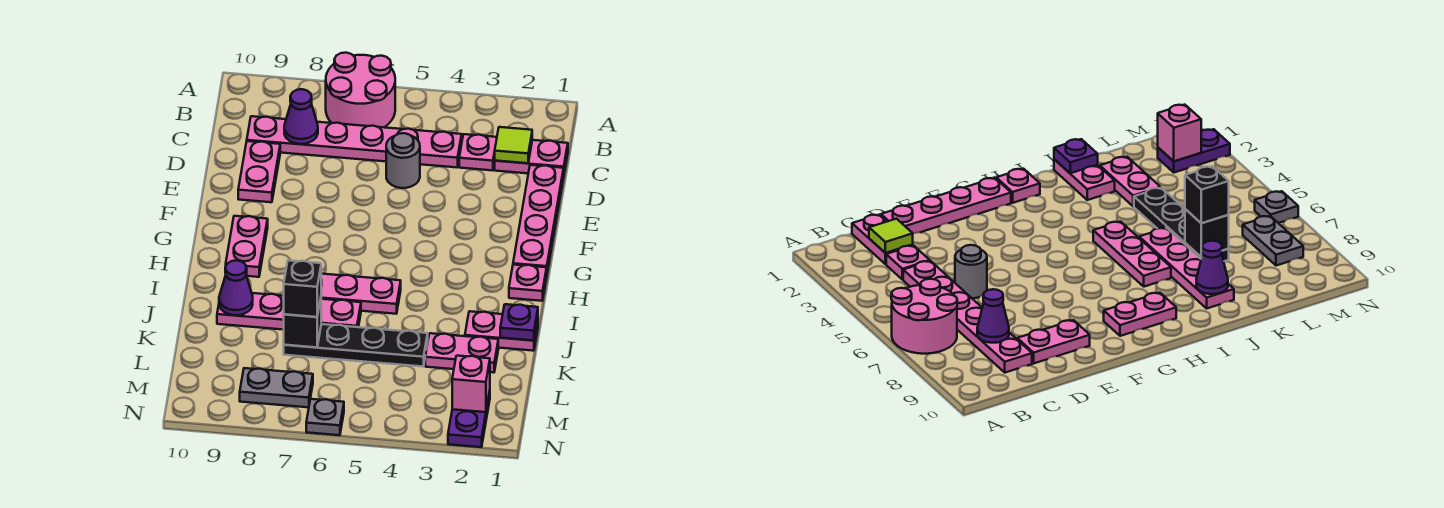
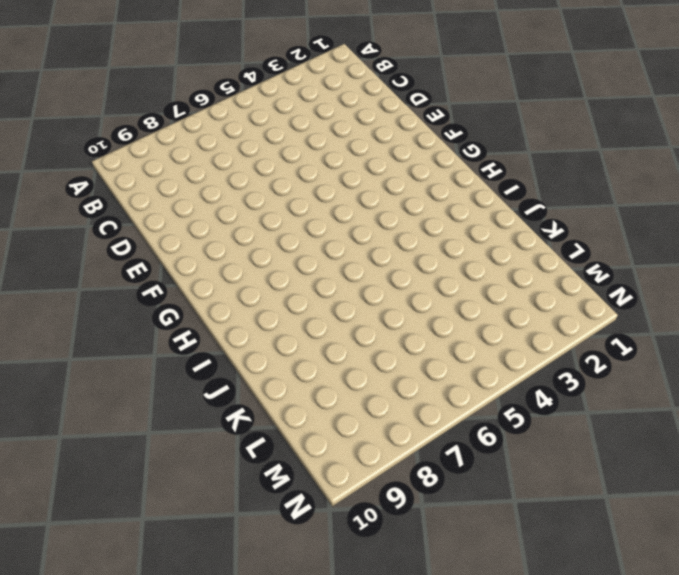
none -> pink round brick A6:B7 level 1
none -> pink plate C1:C2 level 1
none -> pink plate C3 level 1

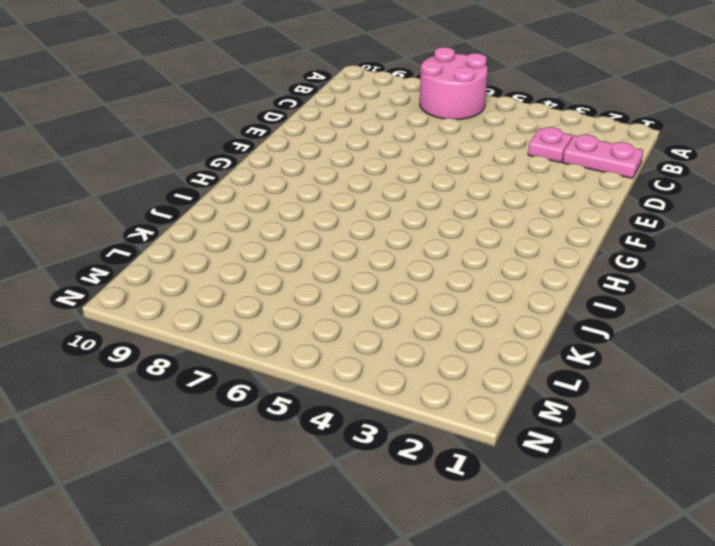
none -> pink plate C4:C9 level 1
none -> pink plate D1:G1 level 1
none -> grey round brick D5 level 1

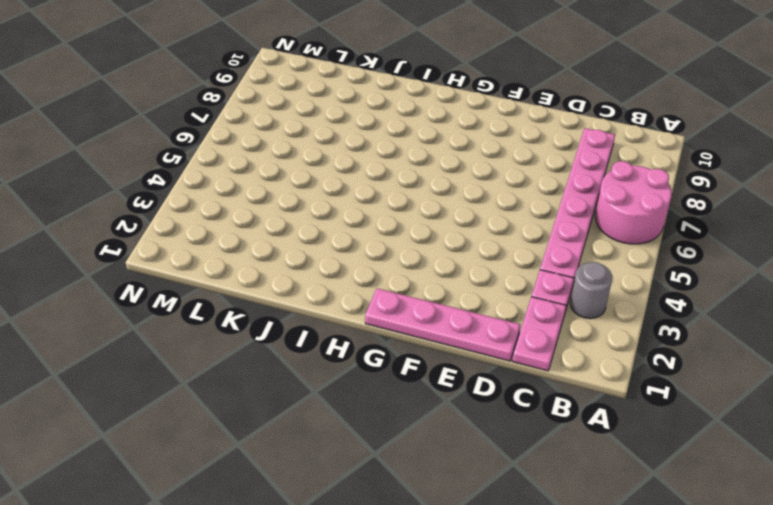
grey round brick B3 level 1 -> grey round brick D5 level 1
none -> pink plate D9:E9 level 1
none -> pink plate G9:H9 level 1
none -> pink plate H1 level 1

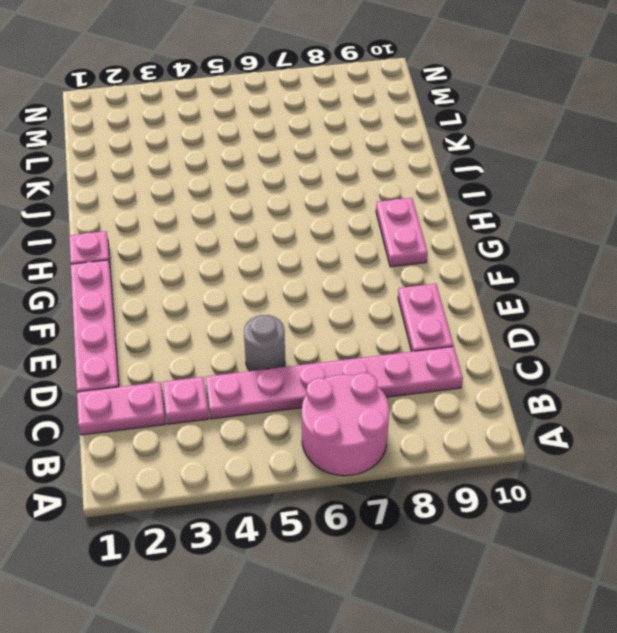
none -> pink plate I5:I7 level 1
none -> pink plate J1:J2 level 1
none -> pink plate J6:J9 level 1

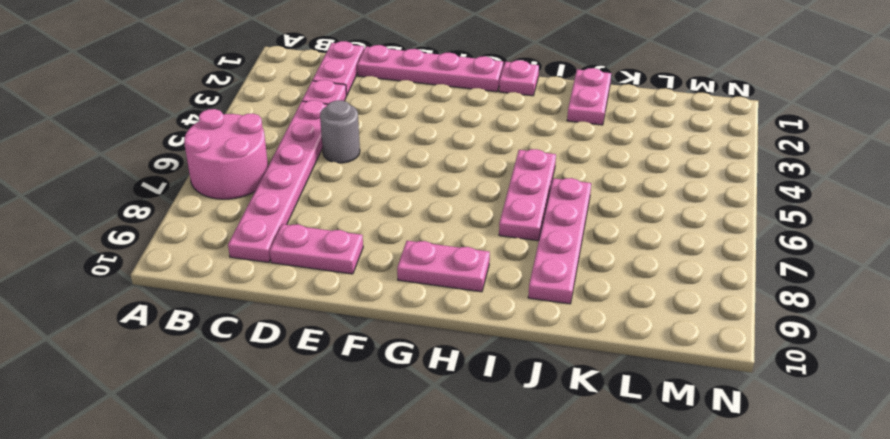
none -> pink plate K2:K3 level 1
none -> black plate K4:K7 level 1
none -> purple plate M2:N2 level 1

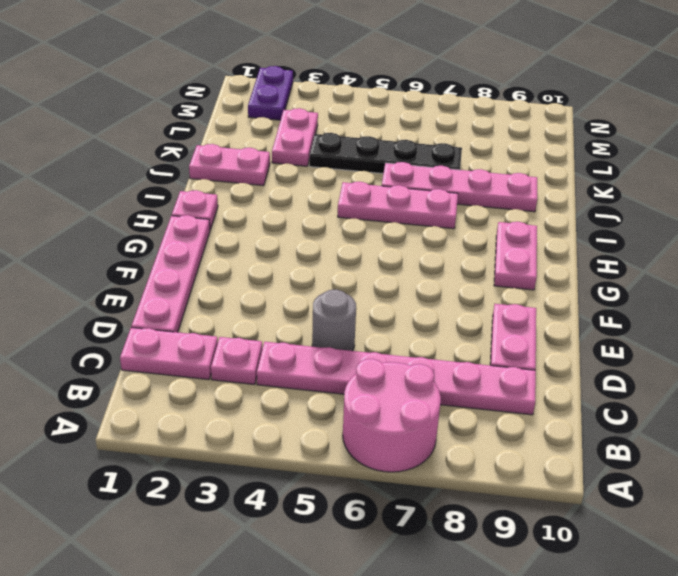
pink plate K3:L3 level 1 -> pink plate K2:K3 level 1
none -> grey plate M7:M8 level 1
none -> grey plate N6 level 1
none -> lime tile C2 level 2

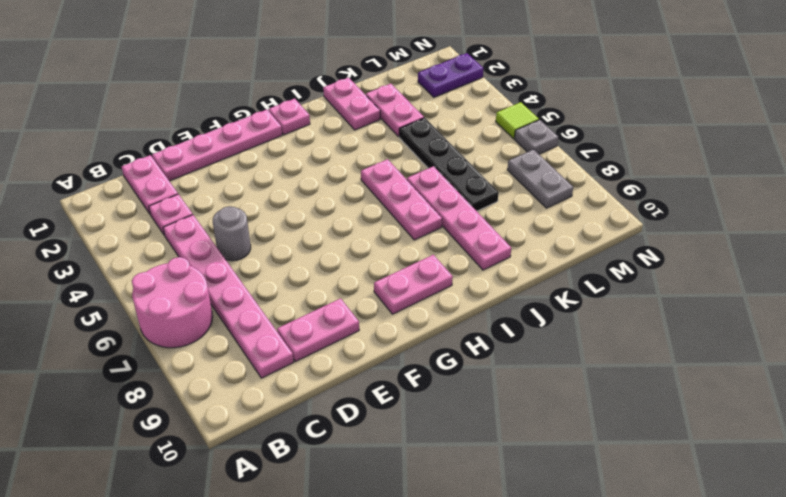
lime tile N5 level 1 -> lime tile C2 level 2
none -> purple cone C8 level 2
none -> purple plate J1 level 2
none -> purple cone J9 level 2

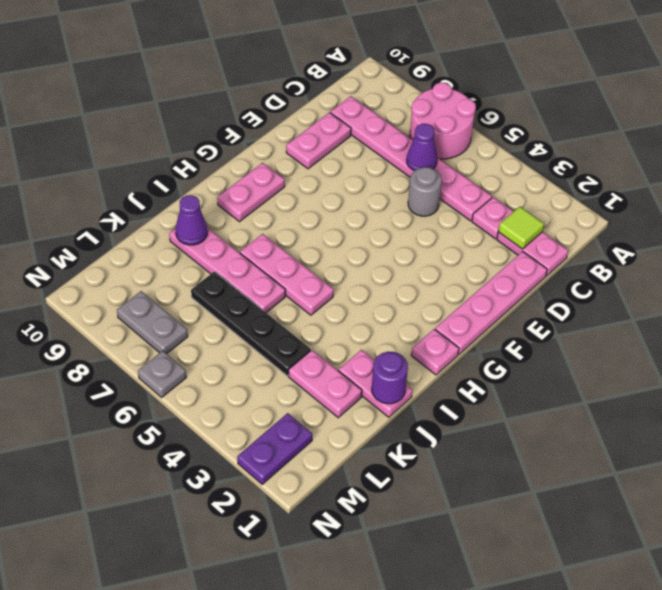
purple cone C6 level 2 -> purple cone C8 level 2
purple round brick J1 level 2 -> purple plate J1 level 2
none -> black brick K7 level 2
none -> pink brick M2 level 2
none -> black brick K7 level 3

